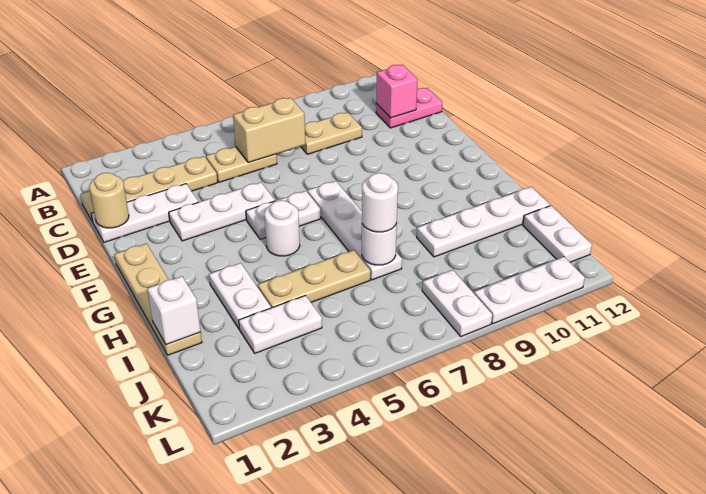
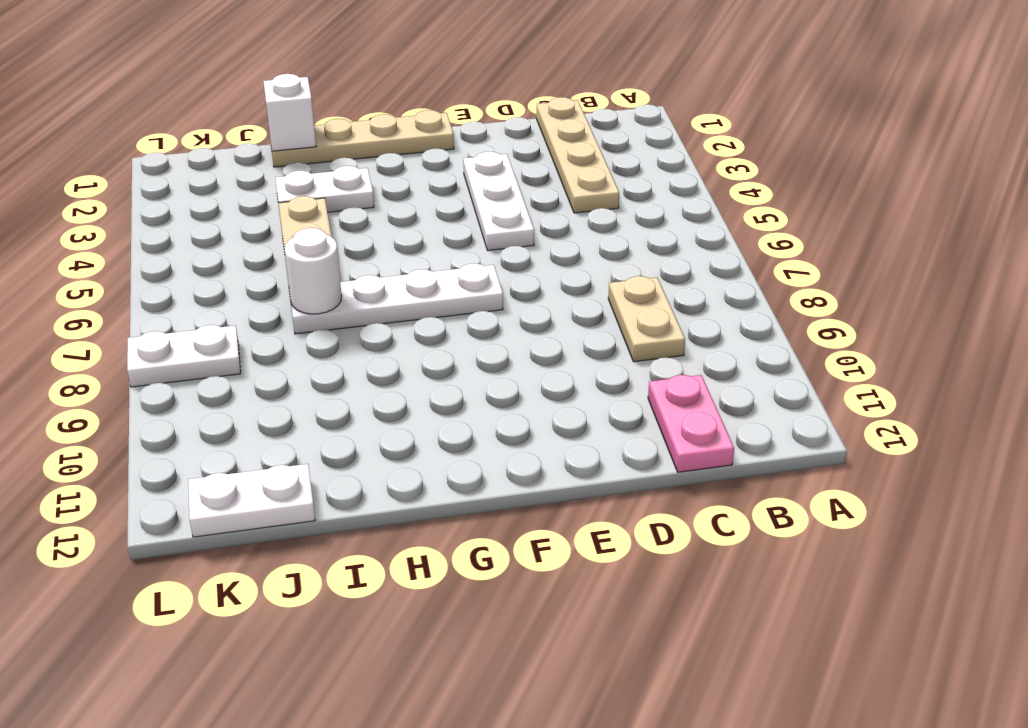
none -> tan plate C5:C6 level 1
none -> white plate D1:D3 level 1
none -> white plate F5:F6 level 1

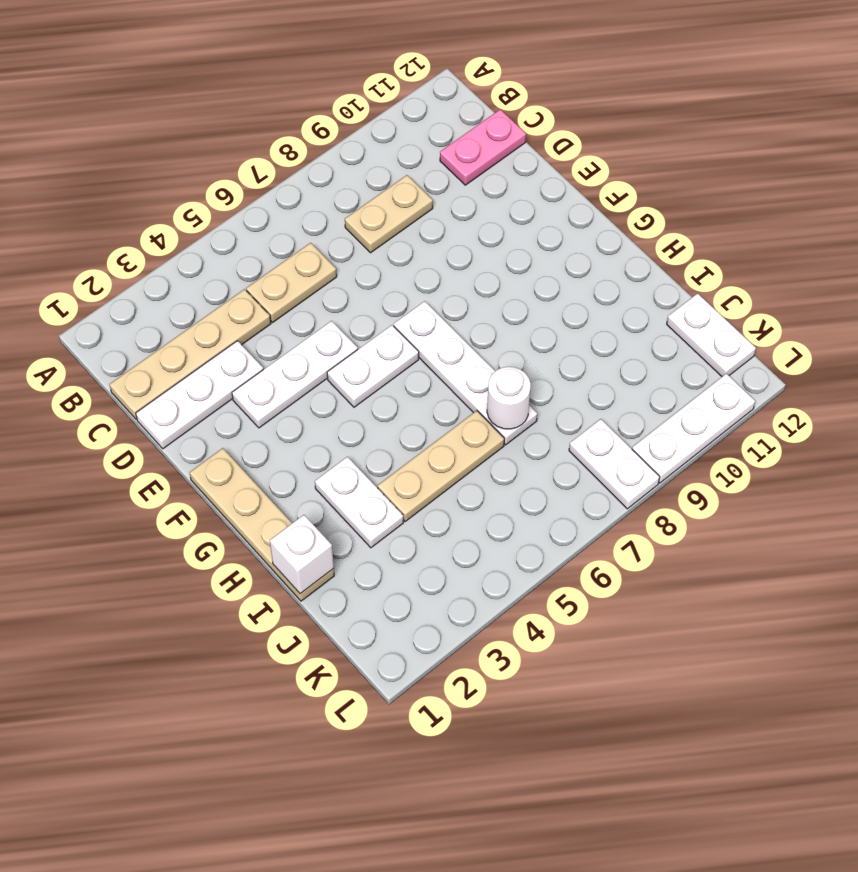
none -> white round brick G5 level 1
none -> white plate I9:I12 level 1
none -> white plate J3:J4 level 1

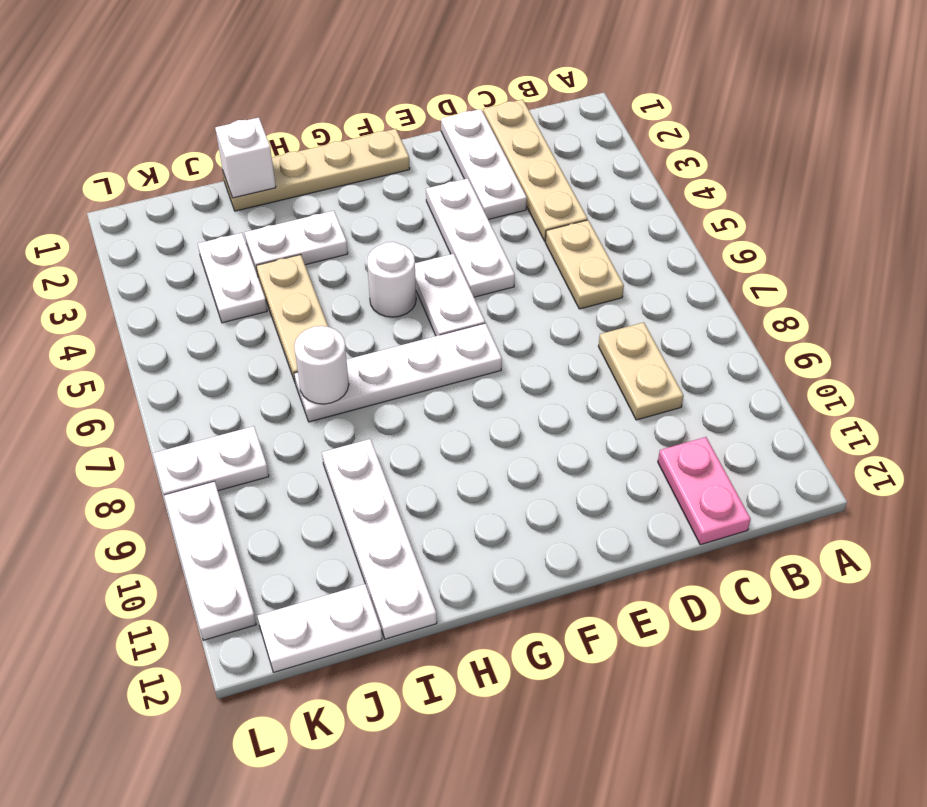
none -> tan brick C6:C7 level 2
none -> pink brick C11 level 2
none -> tan round brick D1 level 2

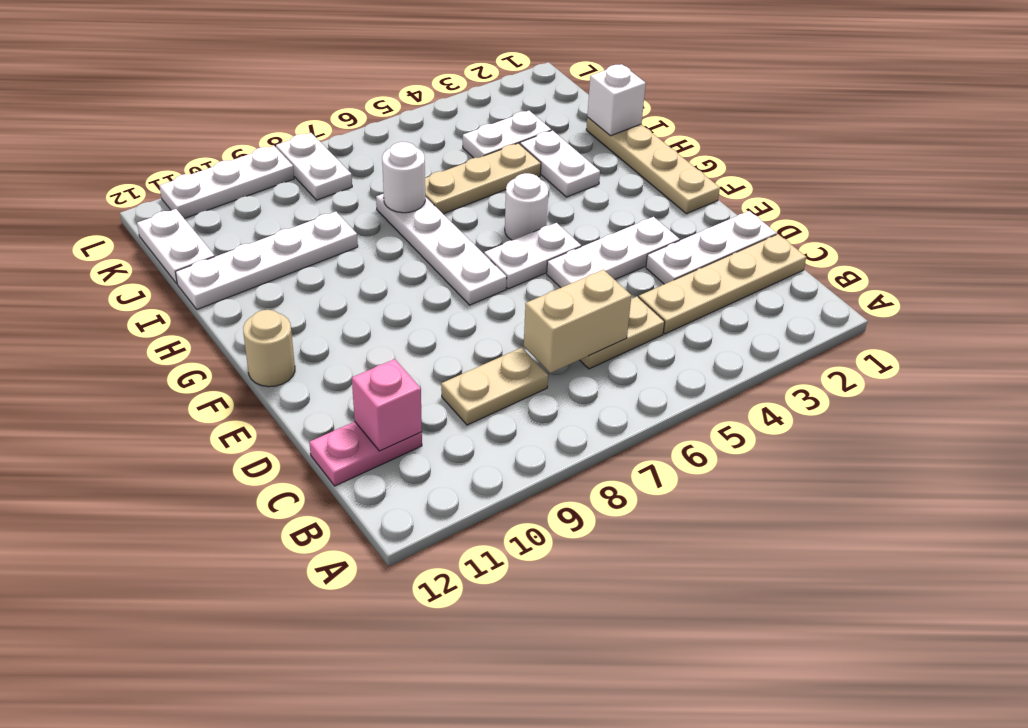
tan round brick F12 level 1 -> tan round brick D1 level 2
none -> white round brick I7 level 3

